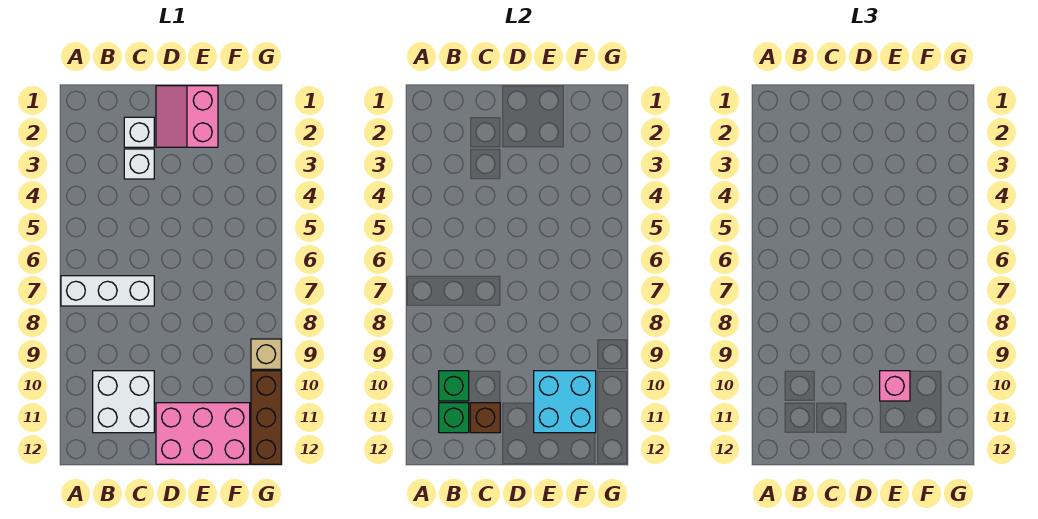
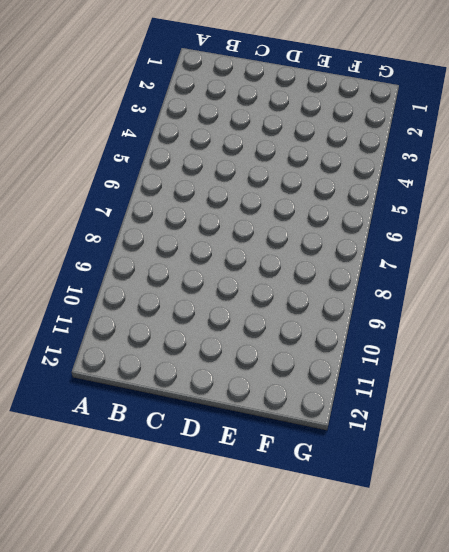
none -> white brick A7:C7 level 1
none -> white brick B10:C11 level 1
none -> white brick C2 level 1

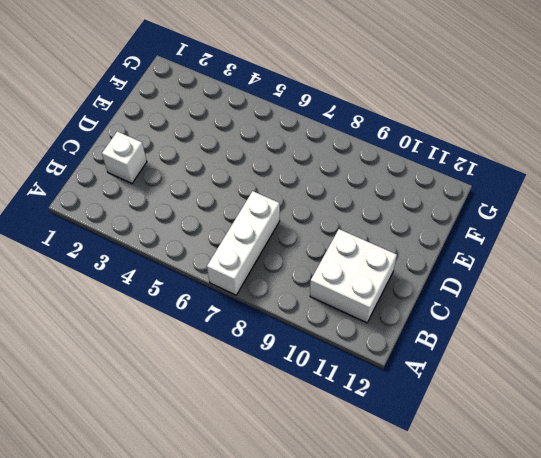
none -> white brick C3 level 1
none -> pink slope D1:E2 level 1 top E
none -> pink brick D11:F12 level 1

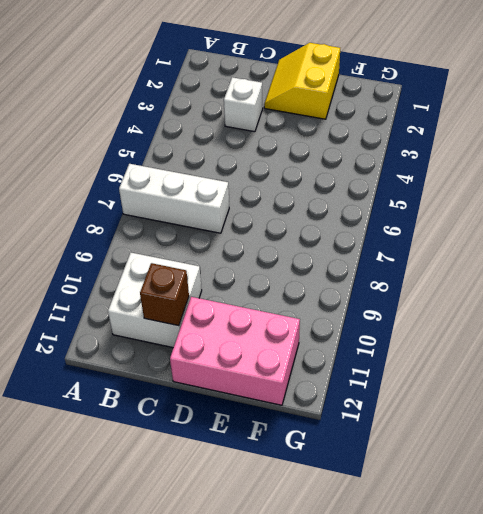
yellow slope D1:E2 level 1 top E -> pink slope D1:E2 level 1 top E
none -> white brick C2 level 1
none -> tan brick G9 level 1
none -> brown brick G10:G12 level 1

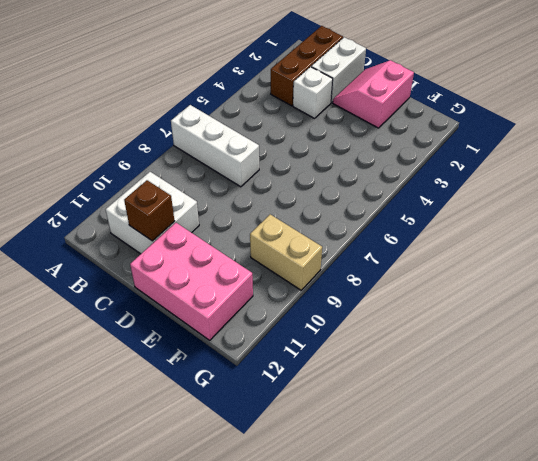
brown brick B1:B3 level 1 -> brown brick G10:G12 level 1
white brick C1:C2 level 1 -> white brick C2 level 1
tan brick F9:G9 level 1 -> tan brick G9 level 1
none -> green brick B10 level 2
none -> green brick B11 level 2
none -> cyan brick E10:F11 level 2

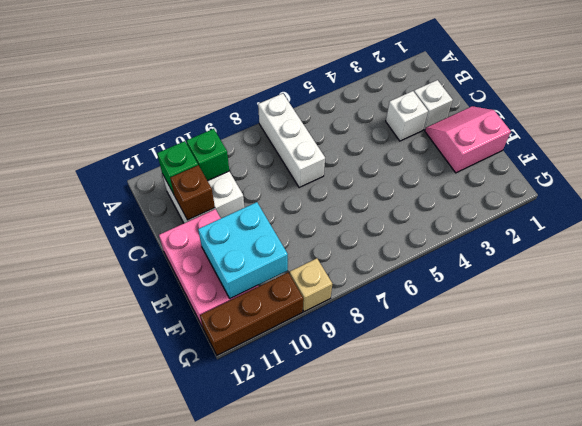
none -> pink brick E10 level 3

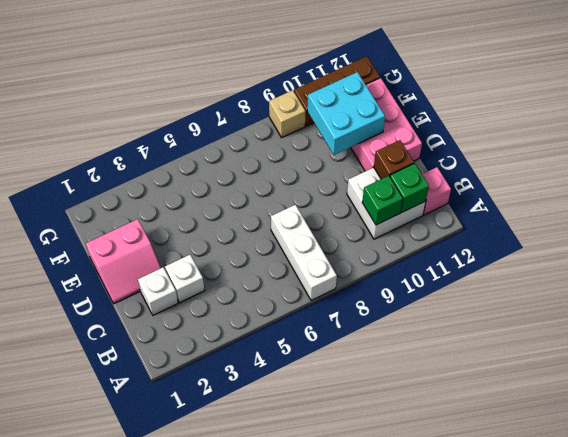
pink brick B12 level 1 -> pink brick E10 level 3

